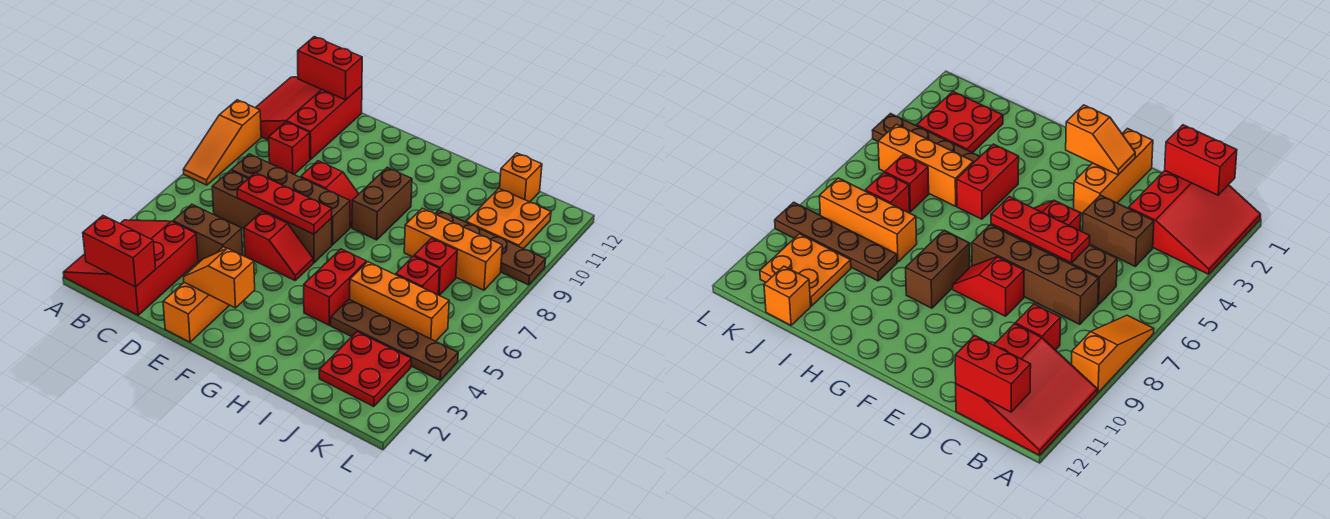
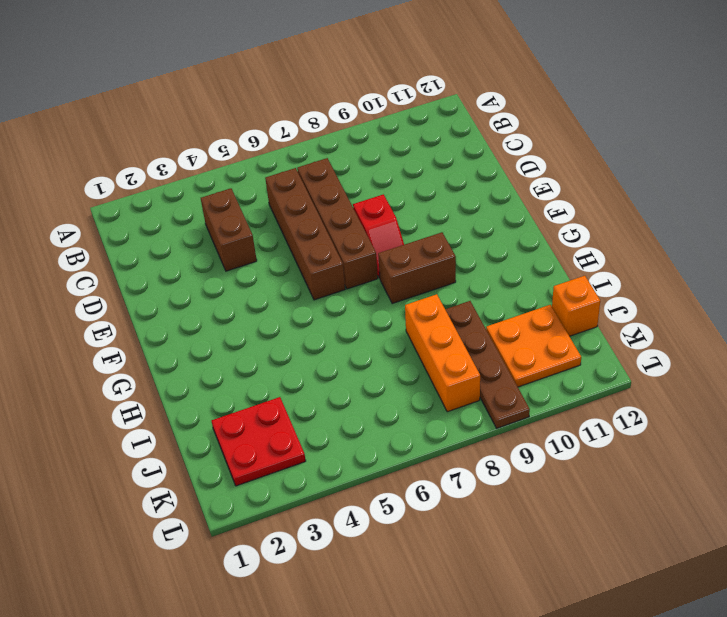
none -> red slope A1:C3 level 1 top C
none -> orange slope A7:A9 level 1 top 9
none -> red slope A10:C12 level 1 top C

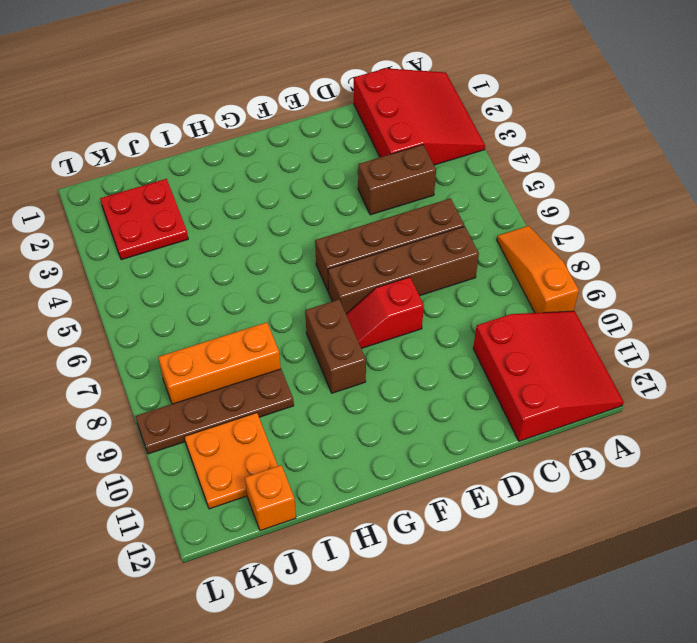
none -> red brick C9 level 1
none -> orange brick E1:E3 level 1
none -> red slope E5:F5 level 1 top E

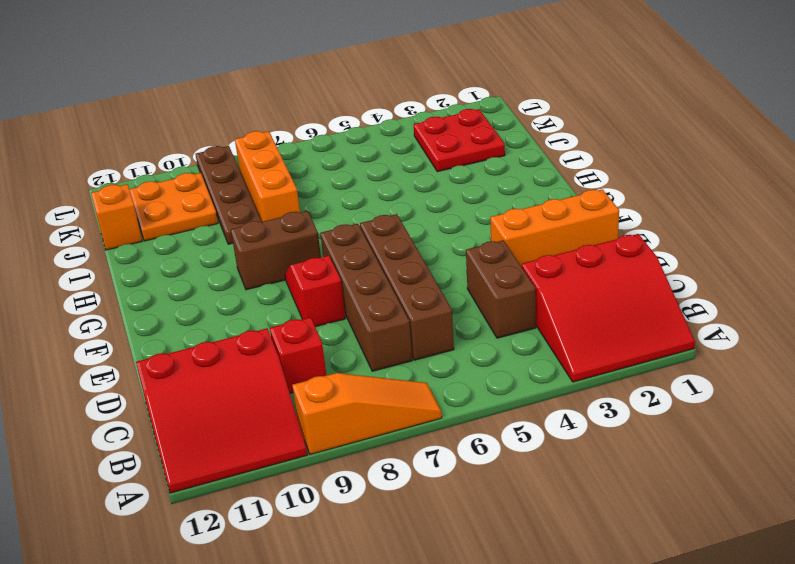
none -> red slope E5:F5 level 1 top E
none -> red brick H4:H5 level 1
none -> brown plate I4:L4 level 1

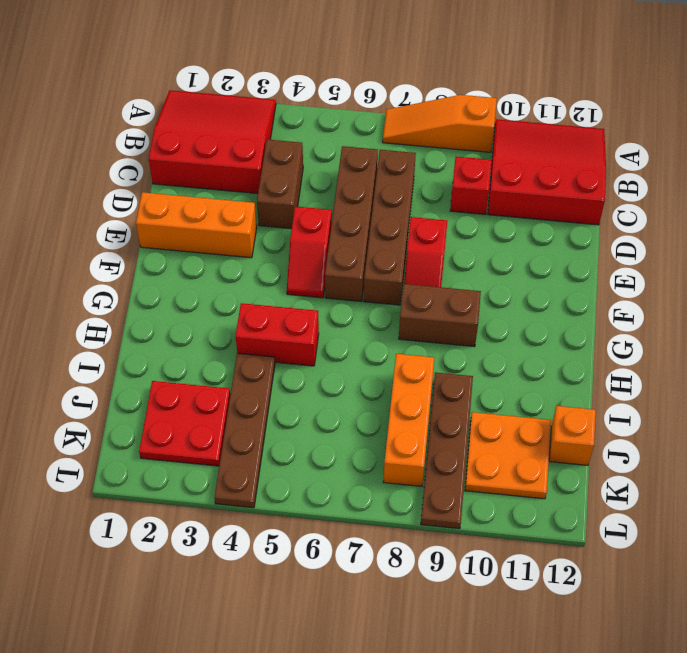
none -> orange brick I5:K5 level 1
none -> red brick J6 level 1
none -> red brick J7 level 1

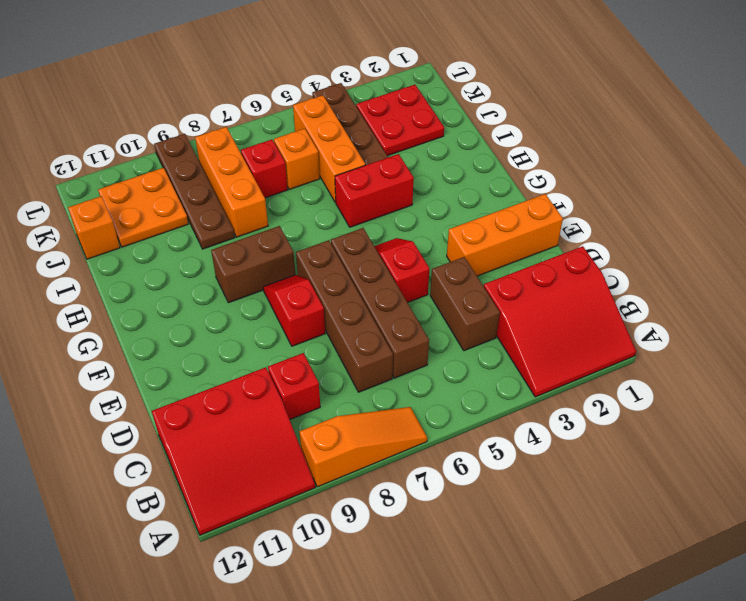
orange brick J6 level 1 -> red brick J6 level 1
none -> red brick B1:C1 level 2
none -> red brick B12:C12 level 2
none -> red plate D6:F6 level 2

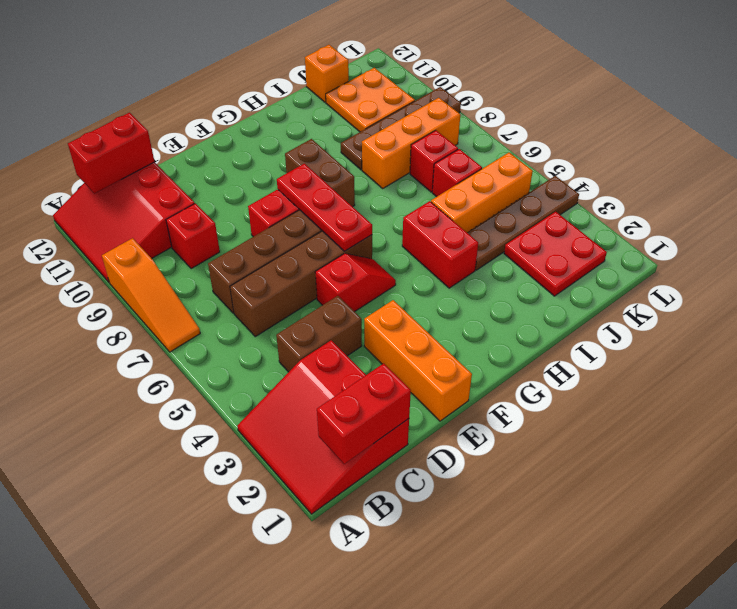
red plate F6:F8 level 2 -> red plate D6:F6 level 2
none -> orange slope E2:F2 level 2 top F

